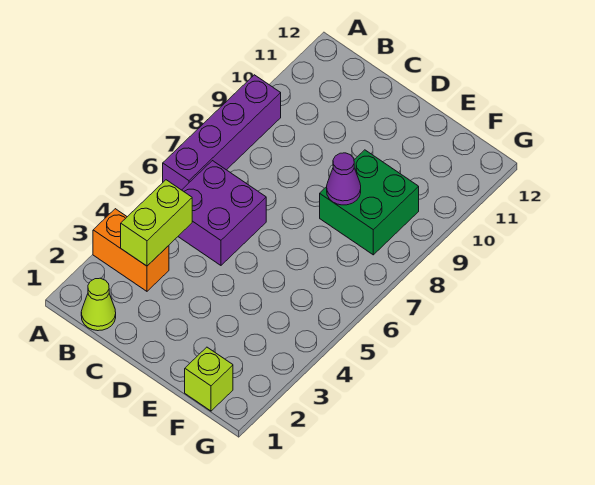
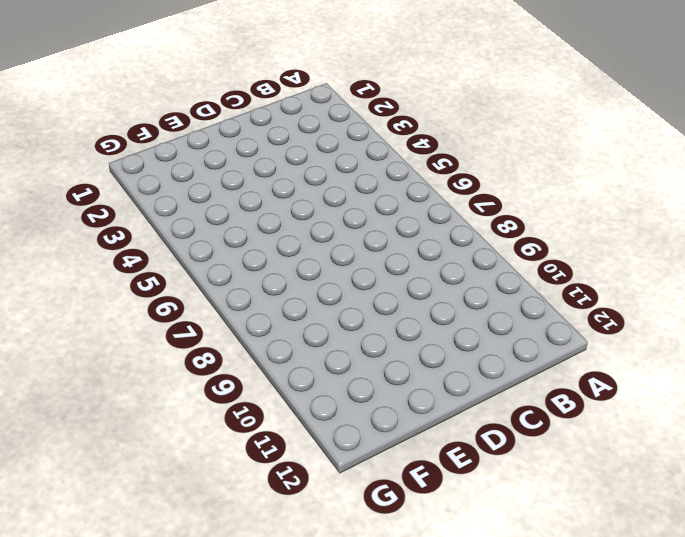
none -> orange brick A3:B3 level 1
none -> purple brick A6:A9 level 1

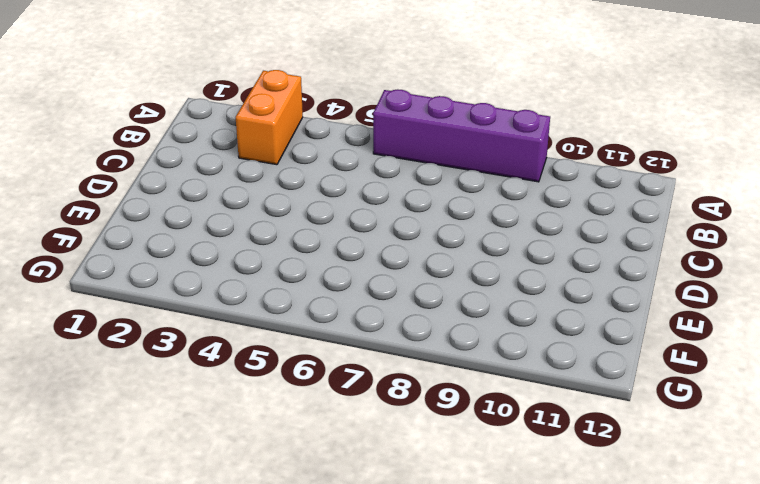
none -> lime cone B1 level 1
none -> purple brick B5:C6 level 1

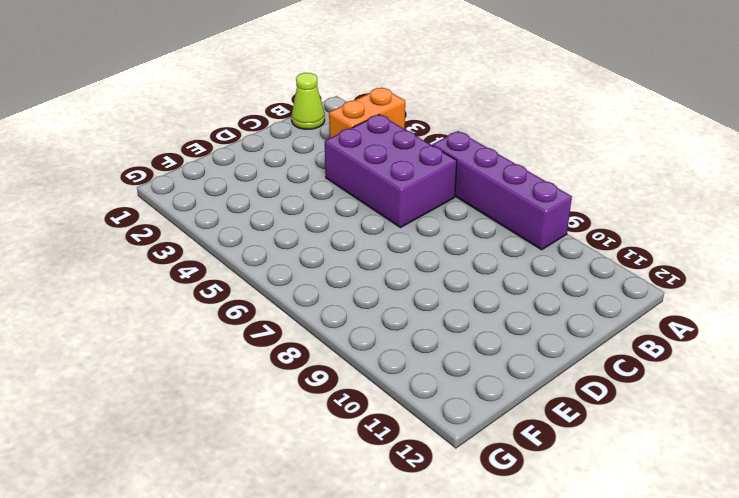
purple brick B4:C6 level 1 -> purple brick B5:C6 level 1
none -> green brick E8:F9 level 1
none -> lime brick F1 level 1

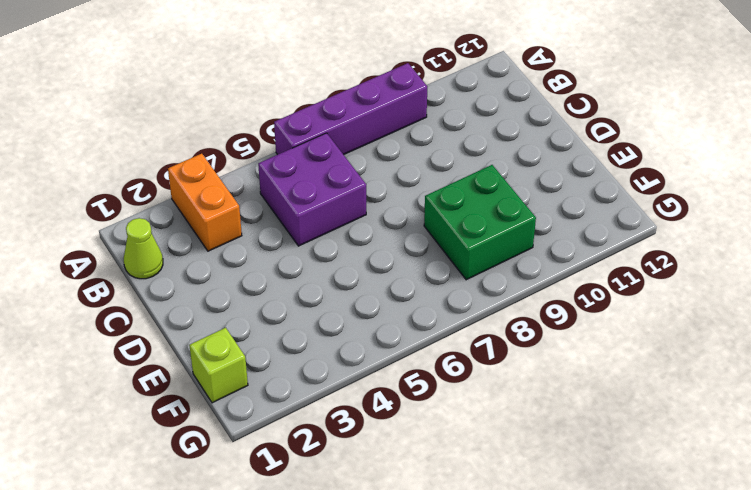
none -> lime brick B3:B4 level 2
none -> purple cone E8 level 2

